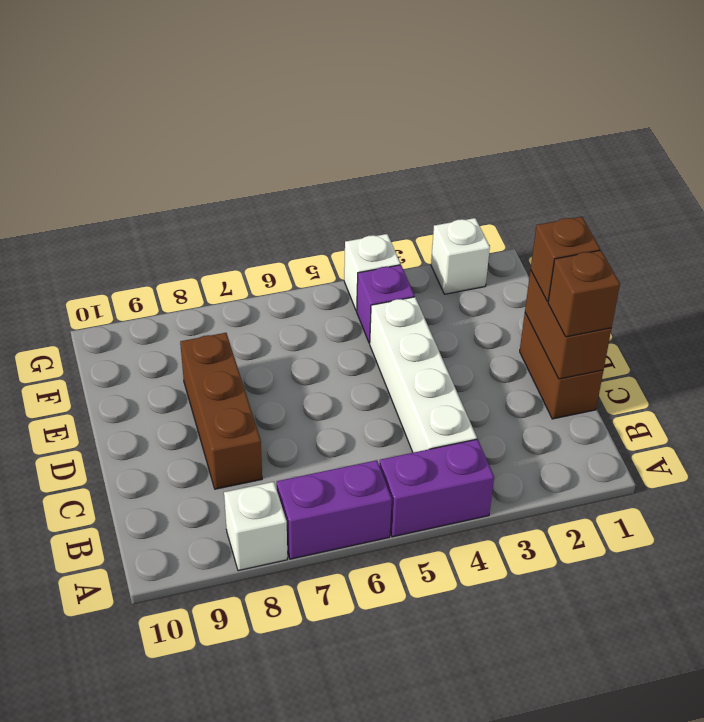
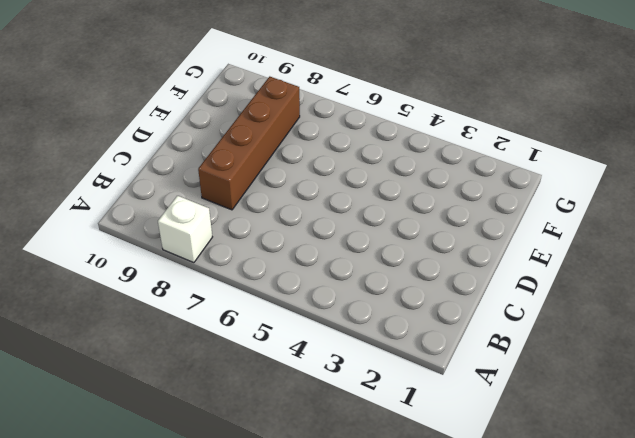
brown brick C8:F8 level 1 -> brown brick C8:E8 level 1
none -> purple brick A4:A5 level 1
none -> purple brick A6:A7 level 1
none -> white brick B4:E4 level 1

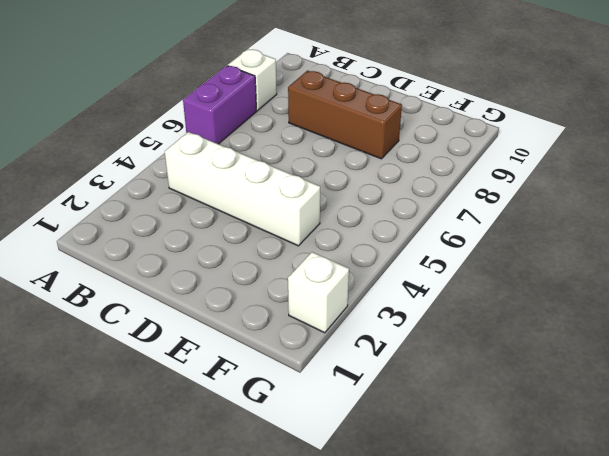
none -> purple brick A4:A5 level 1
none -> brown brick C1:D1 level 1
none -> purple brick F4 level 1

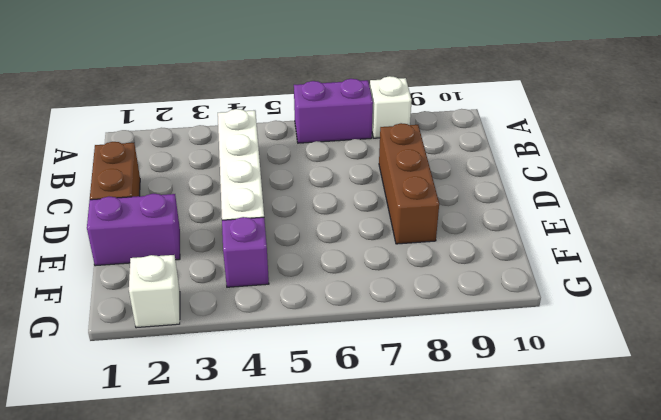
purple brick E1:E2 level 1 -> purple brick A4:A5 level 1
none -> white brick G4 level 1
none -> brown brick C1:D1 level 2
none -> brown brick C1 level 3

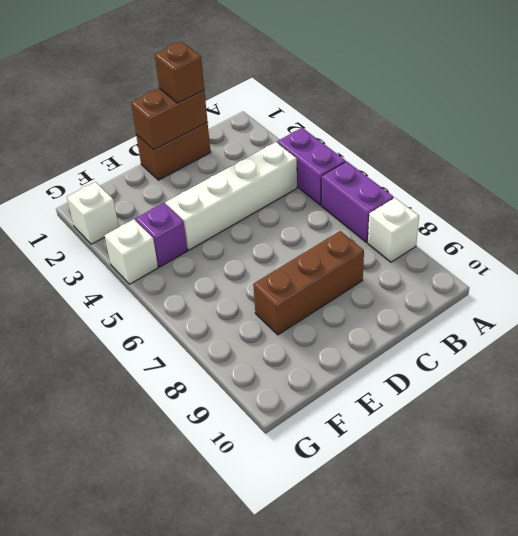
none -> brown brick D1 level 3

